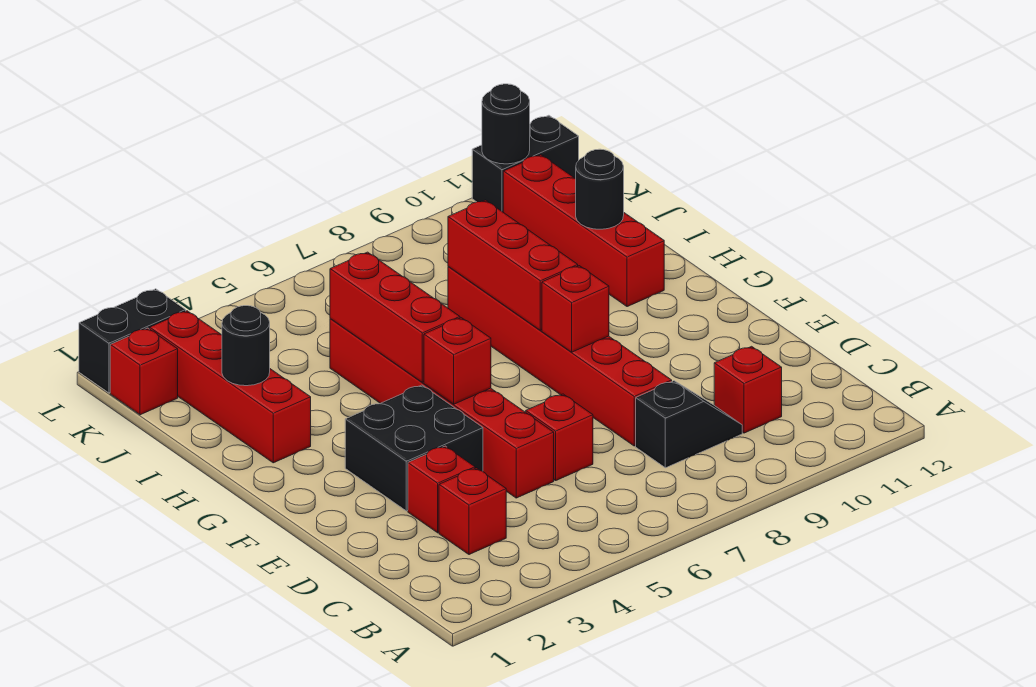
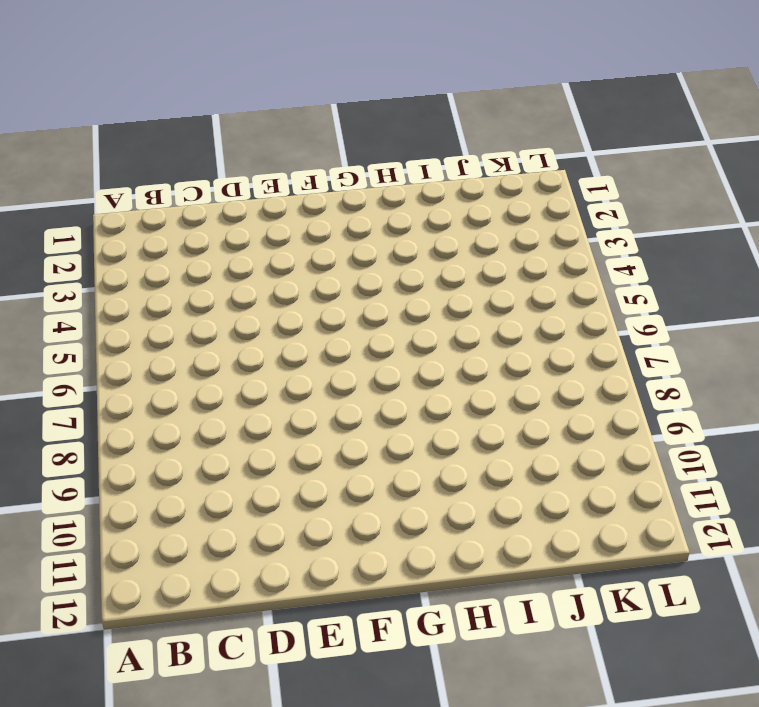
none -> red brick C3 level 1
none -> black slope C8:C9 level 1 top 8
none -> red brick C10 level 1

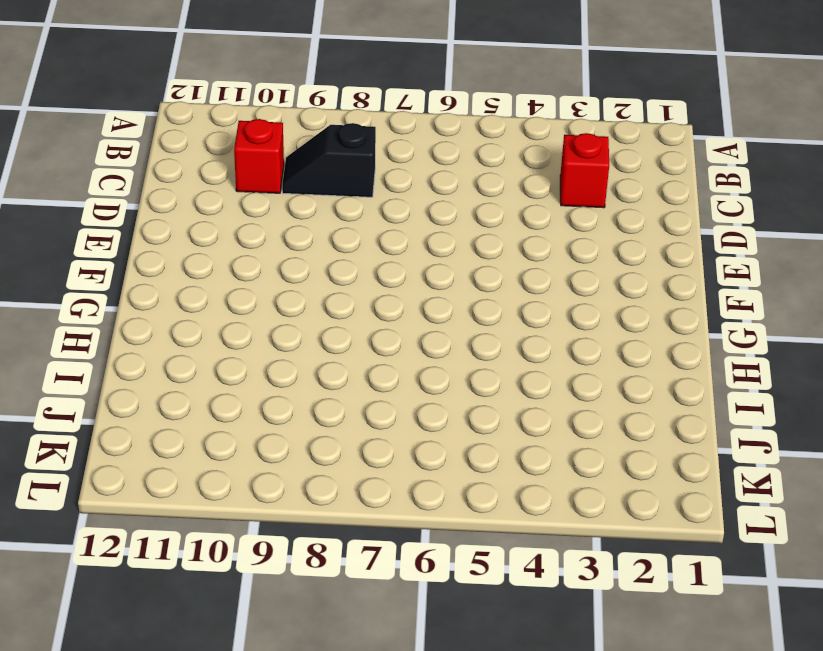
none -> red brick D3 level 1
none -> red brick D5:I5 level 1
none -> red brick D6 level 1

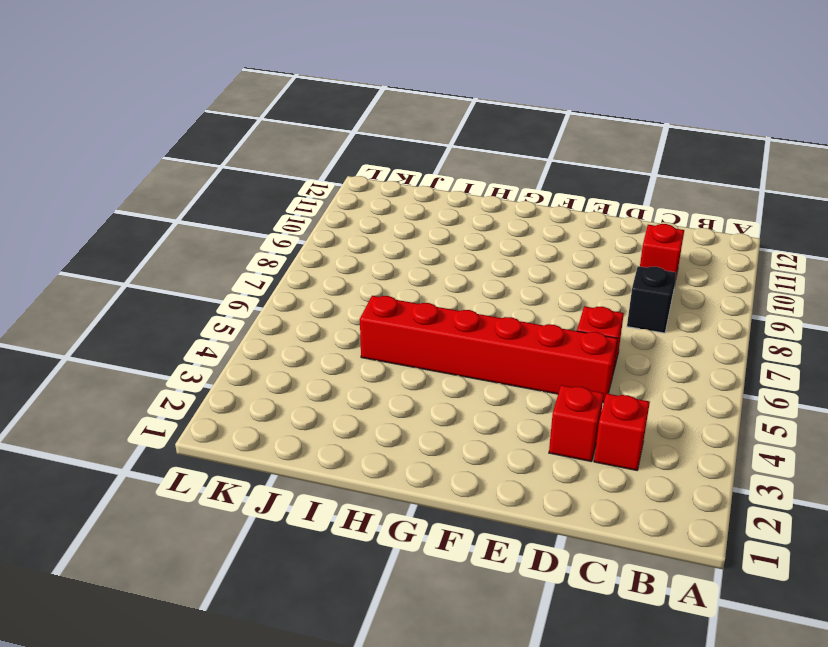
none -> red brick D8:I8 level 1
none -> black brick E3:F4 level 1
none -> red brick H2:K2 level 1

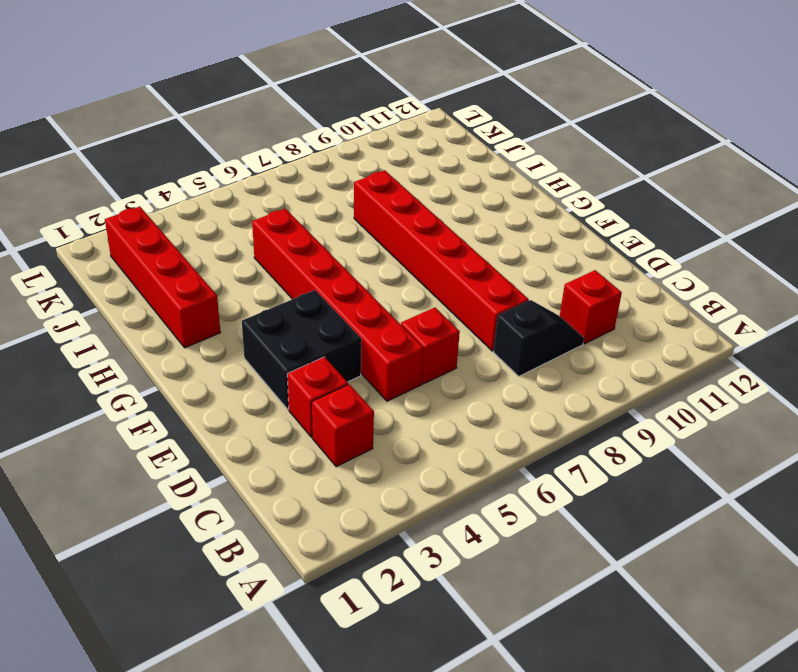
none -> red brick H11:K11 level 1
none -> red brick K1 level 1
none -> black brick L1:L2 level 1

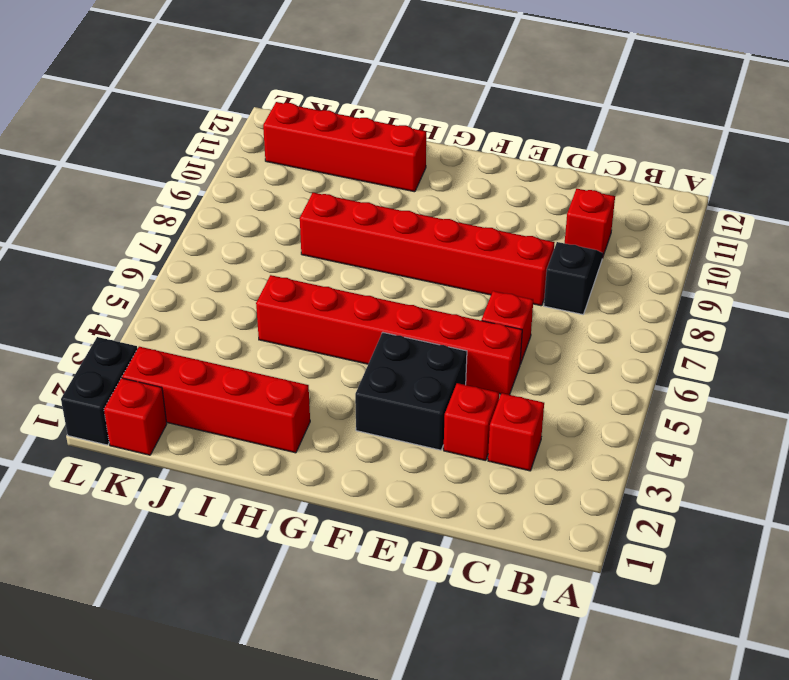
none -> black brick L11:L12 level 1
none -> red brick F5 level 2
none -> red brick F8 level 2

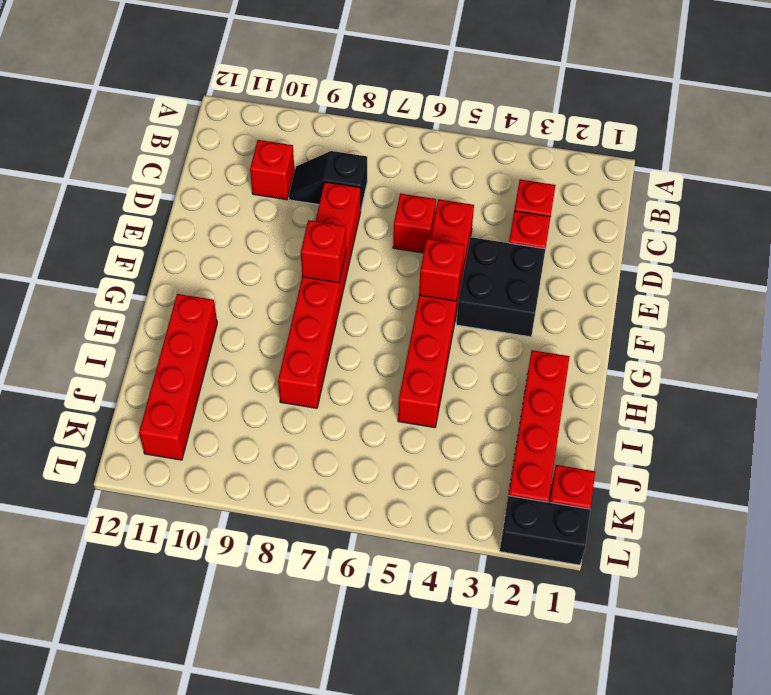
none -> black brick L11:L12 level 1
none -> red brick G5:I5 level 2
none -> red brick G8:I8 level 2

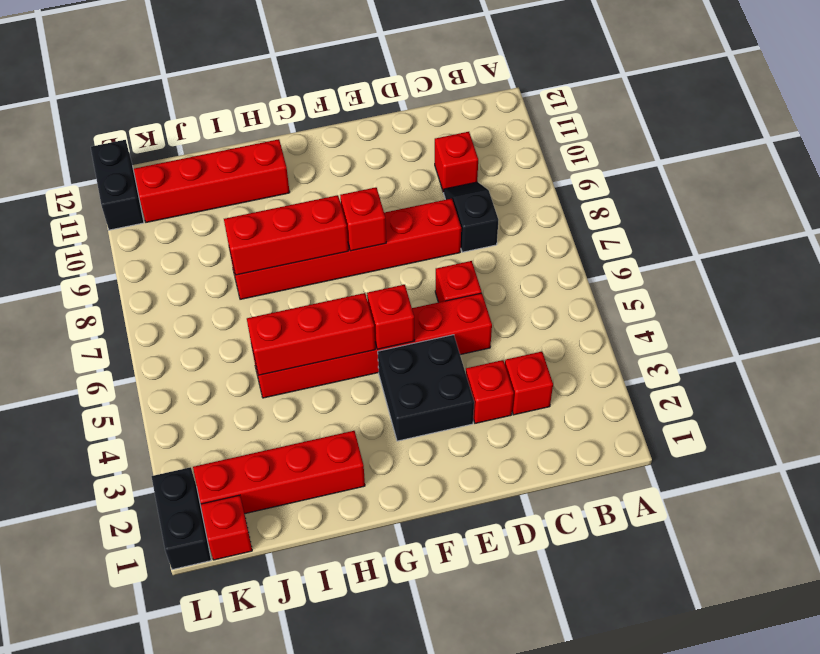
none -> black round brick I2 level 2
none -> black round brick I11 level 2
none -> black round brick L11 level 2

